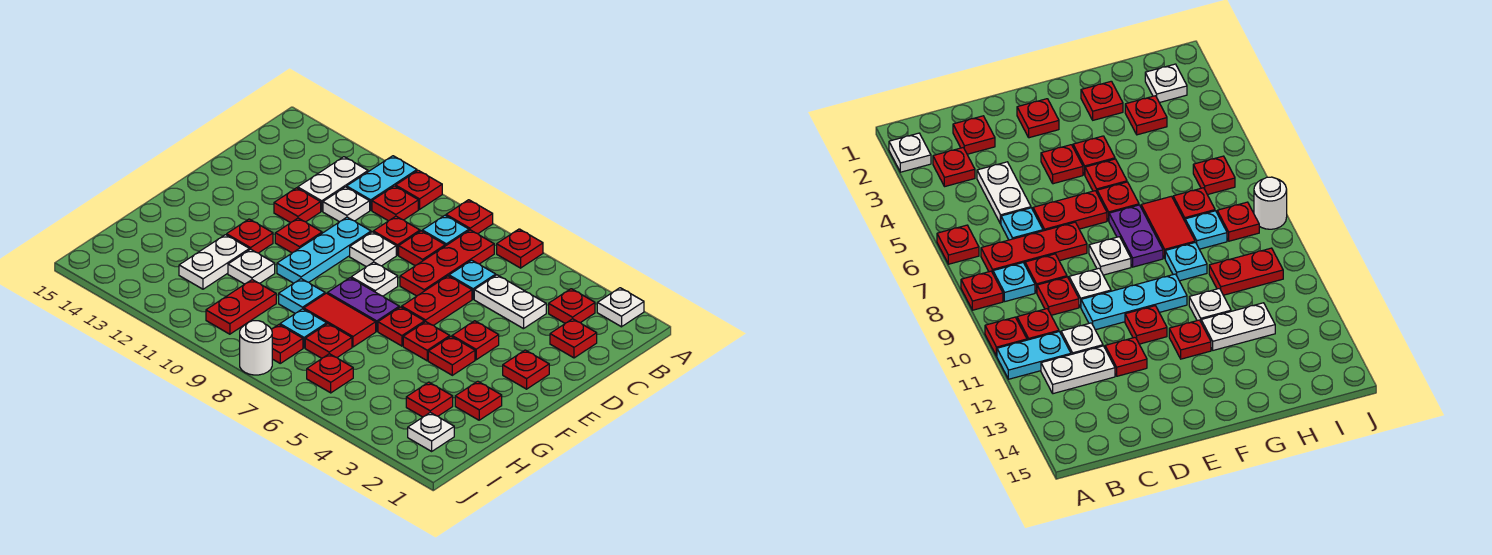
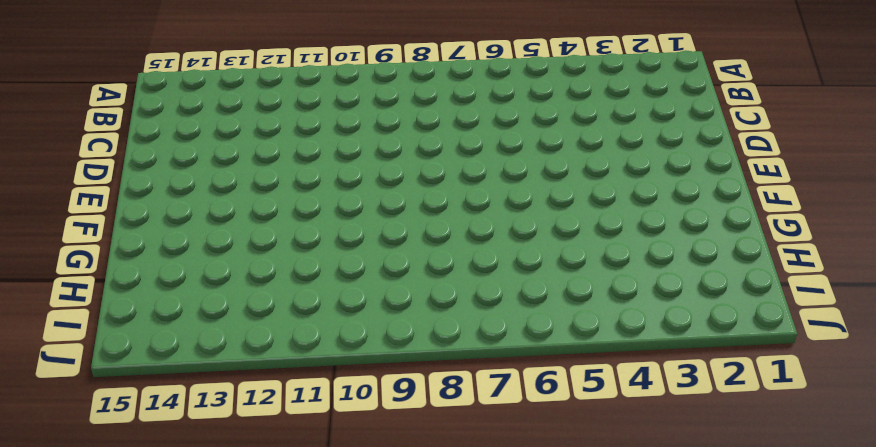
none -> white plate A2 level 1
none -> red plate A6 level 1
none -> red plate A8 level 1
none -> red plate A10 level 1

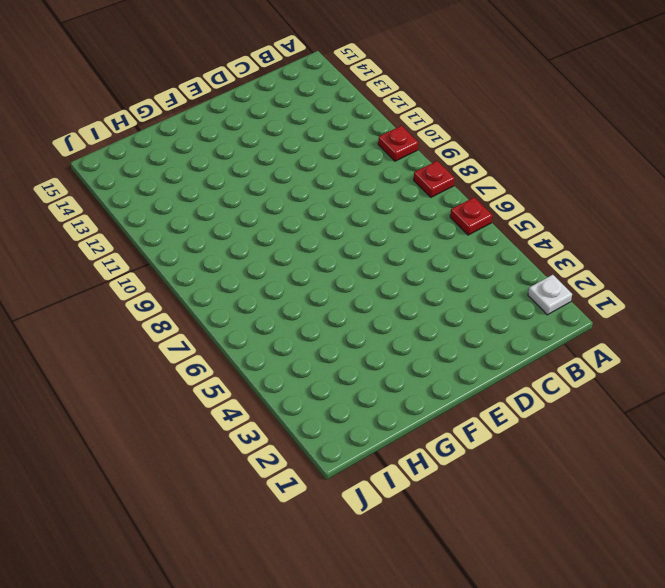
none -> cyan plate A11:B11 level 1
none -> red plate B3 level 1
none -> red plate B7:D7 level 1
none -> cyan plate B8 level 1

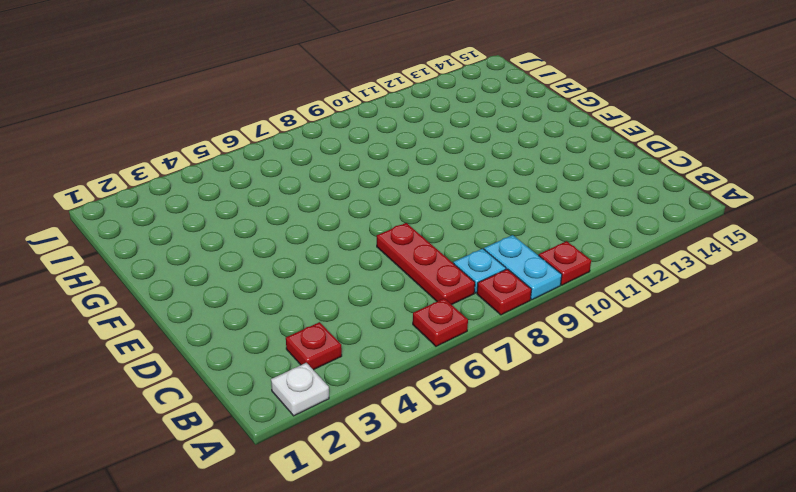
cyan plate A9:B9 level 1 -> cyan plate A11:B11 level 1
none -> red plate B10 level 1
none -> white plate B12:C12 level 1
none -> red plate C2 level 1
none -> white plate C4:C5 level 1

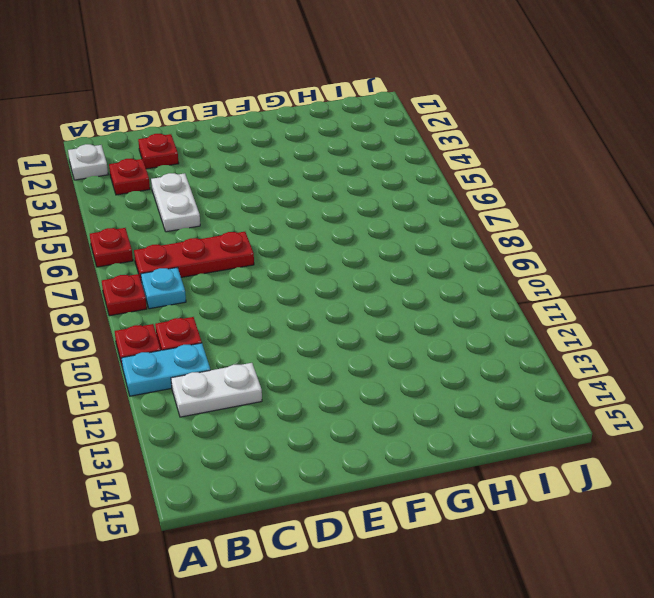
none -> cyan plate C6 level 1
none -> red plate C8 level 1
none -> red plate C9 level 1
none -> white plate C11 level 1

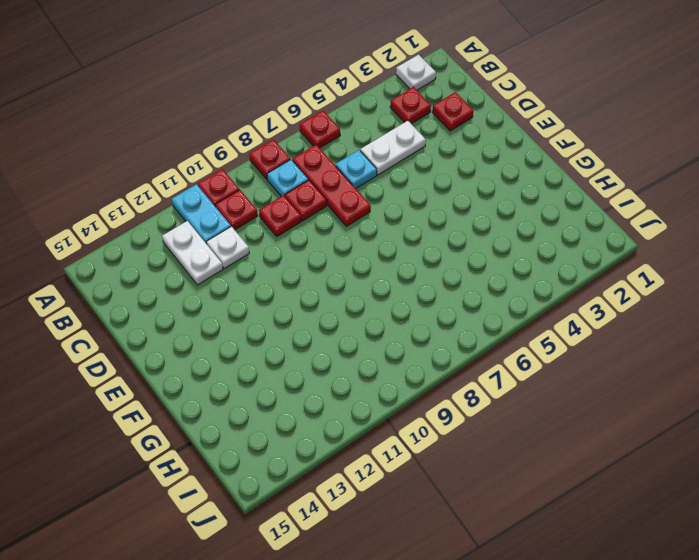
none -> red plate D6:E6 level 1
none -> white plate D9 level 1
none -> cyan plate D10:F10 level 1
none -> red plate D12 level 1

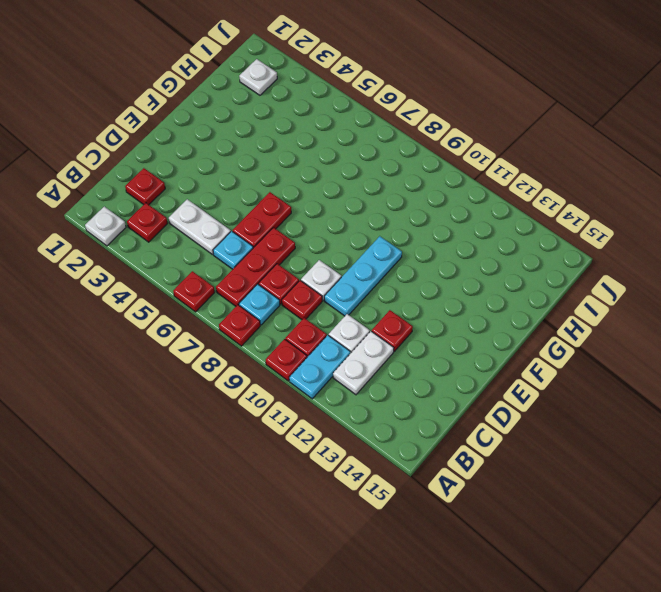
none -> red plate E2 level 1
none -> red plate E4 level 1
none -> white plate E8 level 1
none -> red plate E11 level 1

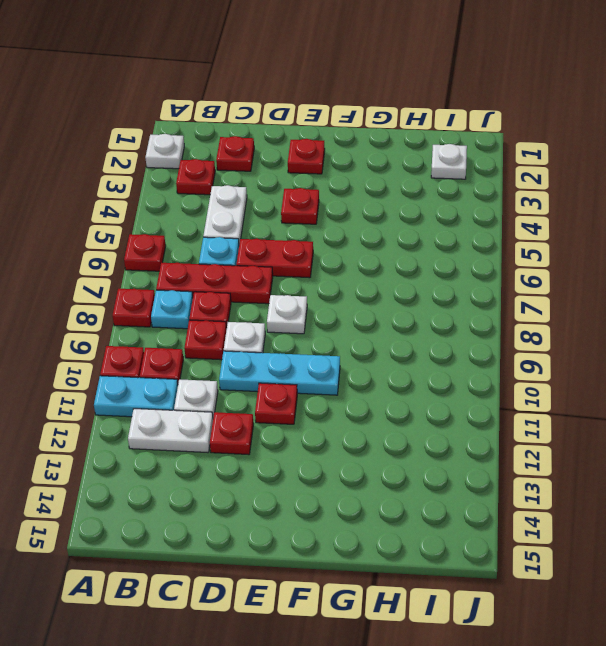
none -> red plate F4 level 1
none -> red plate F5 level 1
none -> red plate F6 level 1
none -> purple plate F7:F8 level 1

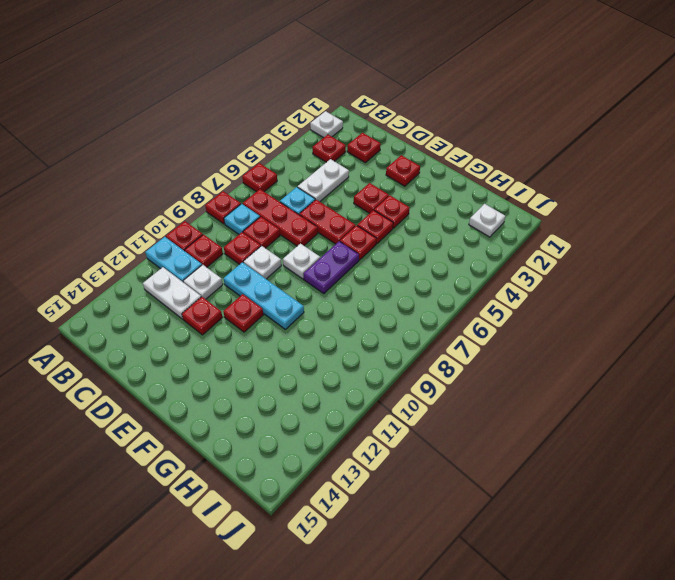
none -> red plate F12 level 1
none -> red plate G2 level 1
none -> red tile G7:G8 level 1
none -> cyan plate G9 level 1

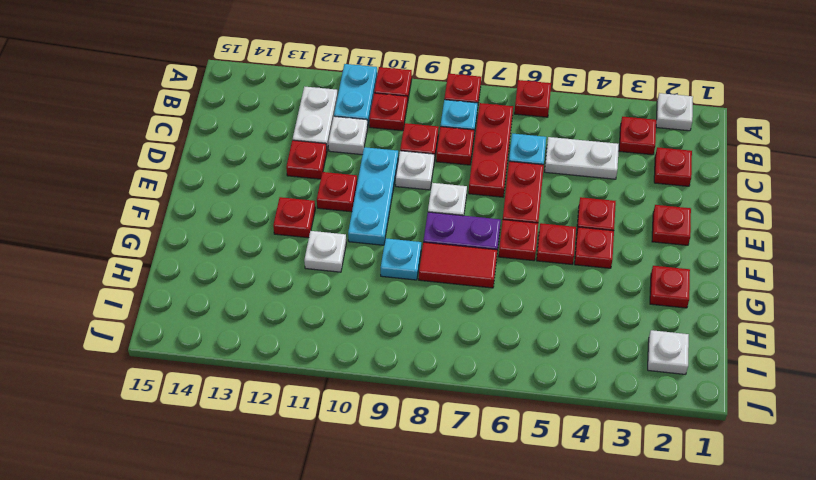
none -> white plate G12:H12 level 1
none -> red plate H3 level 1
none -> red plate H7 level 1
none -> cyan plate H8 level 1

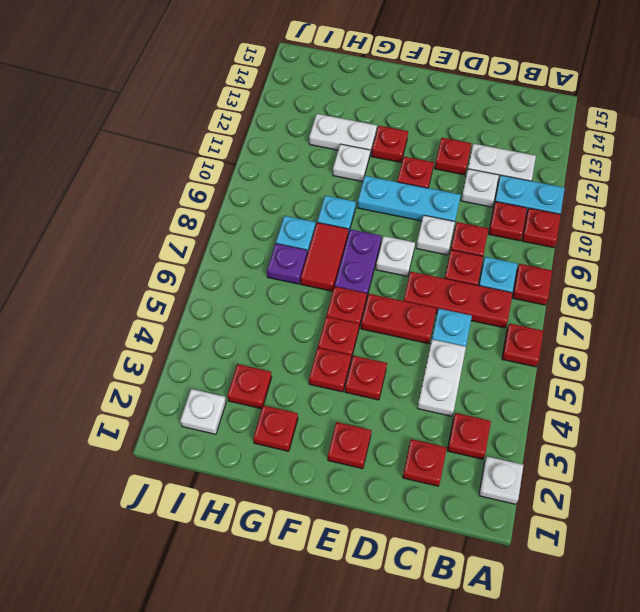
purple plate H7 level 1 -> red plate H7 level 1
none -> red plate H10:I10 level 1
none -> red plate I6 level 1
none -> red plate I8 level 1
none -> white round brick J8 level 1

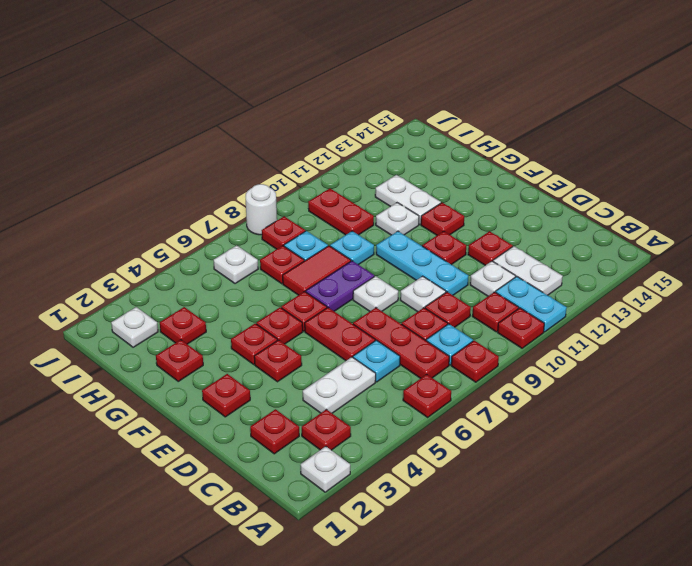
white plate I6 level 1 -> red plate I6 level 1

